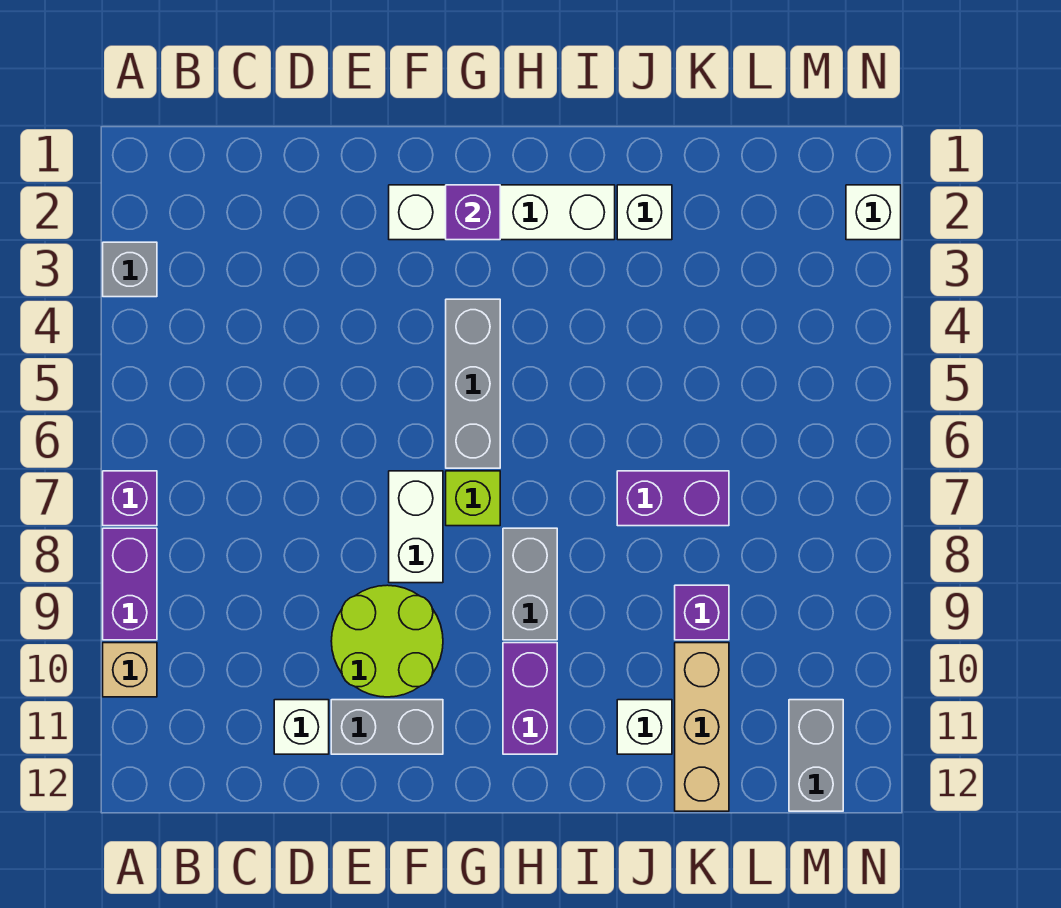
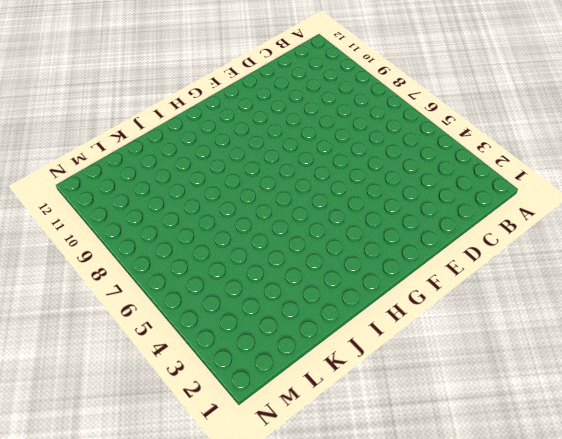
none -> grey brick A3 level 1
none -> purple brick A7 level 1
none -> purple brick A8:A9 level 1

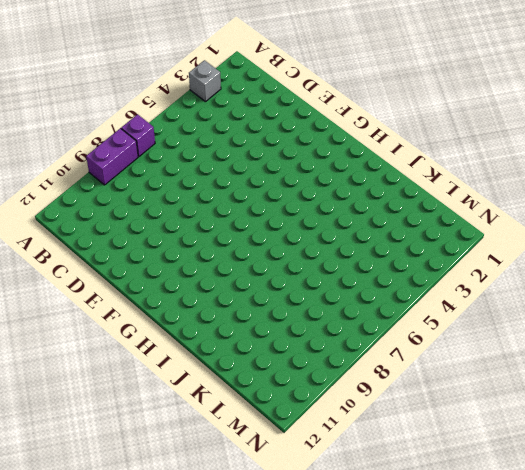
none -> tan brick A10 level 1
none -> white brick D11 level 1
none -> lime round brick E9:F10 level 1

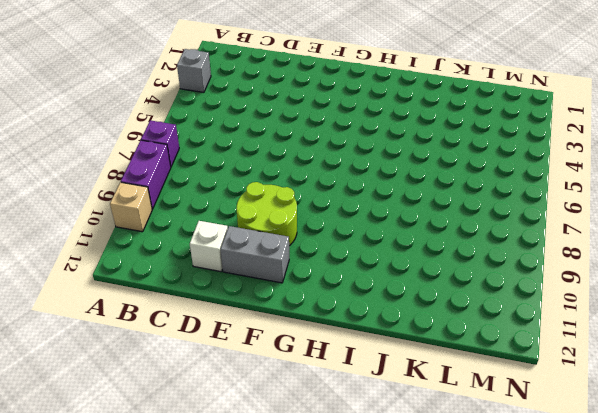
none -> white brick F2:I2 level 1
none -> white brick F7:F8 level 1
none -> grey brick G4:G6 level 1

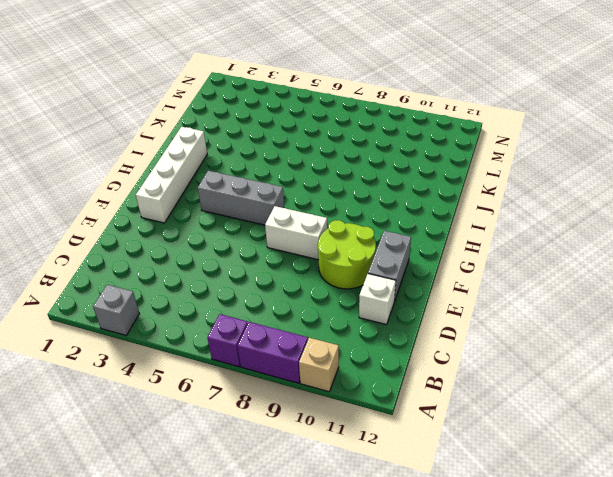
none -> lime brick G7 level 1
none -> grey brick H8:H9 level 1
none -> purple brick H10:H11 level 1

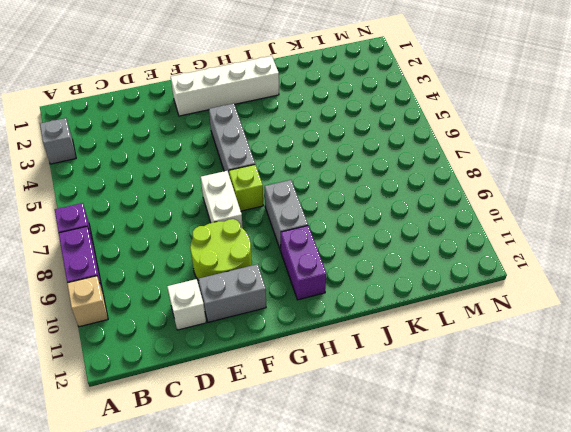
none -> white brick J2 level 1
none -> purple brick J7:K7 level 1
none -> white brick J11 level 1

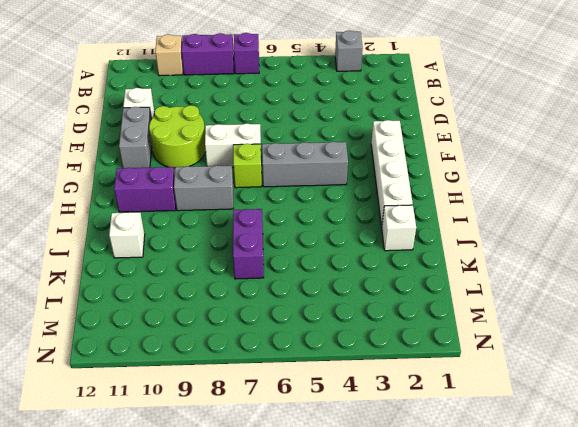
none -> purple brick K9 level 1
none -> tan brick K10:K12 level 1
none -> grey brick M11:M12 level 1

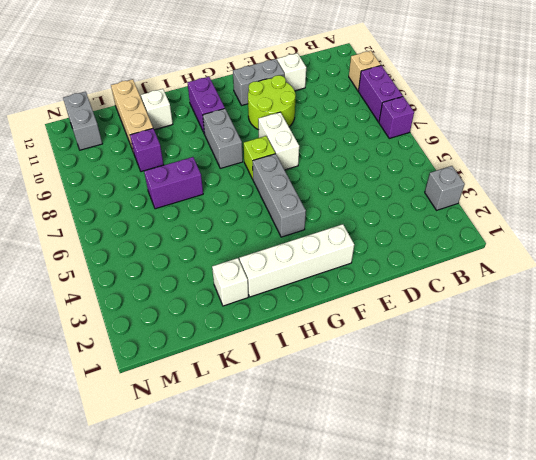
none -> white brick N2 level 1
none -> purple brick G2 level 2

